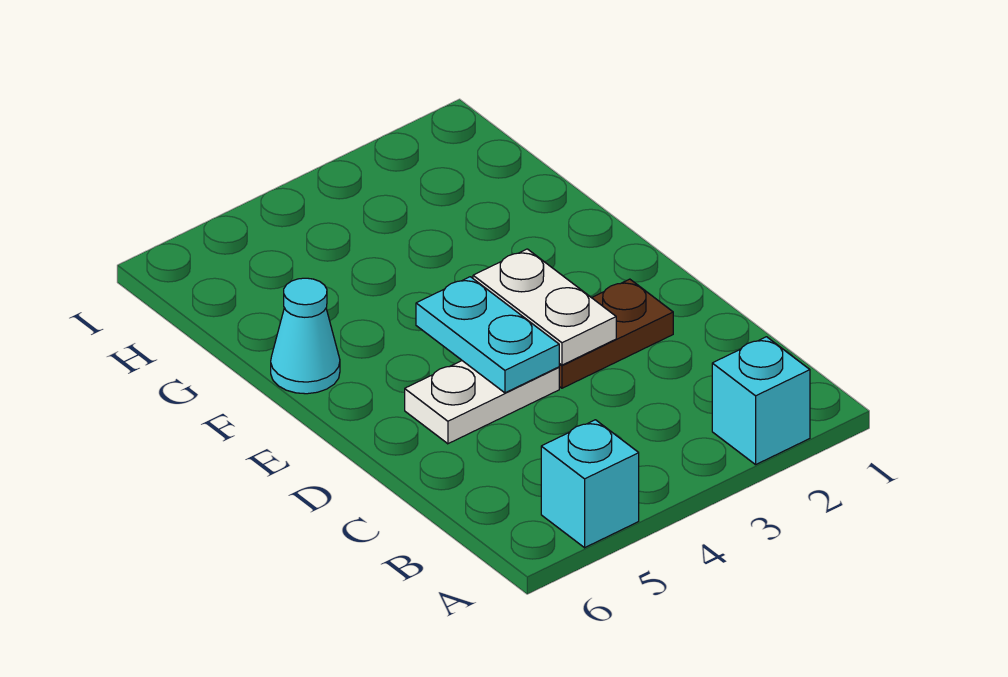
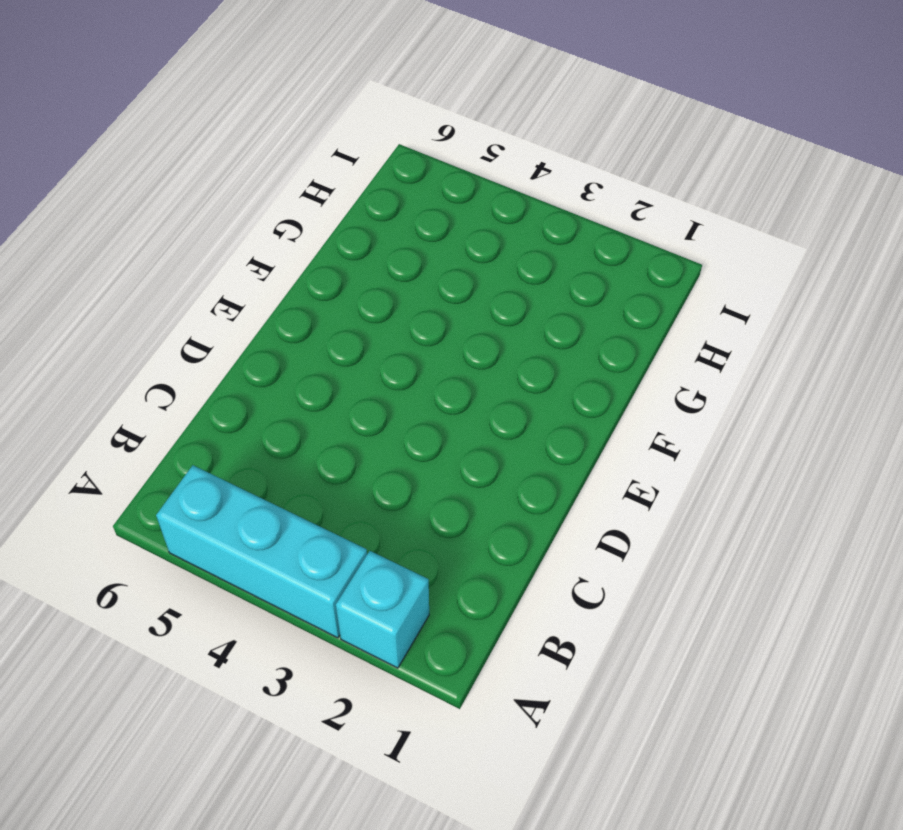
cyan brick A3:A5 level 1 -> cyan brick A5 level 1
none -> brown plate D2:D3 level 1
none -> white plate D4:D5 level 1

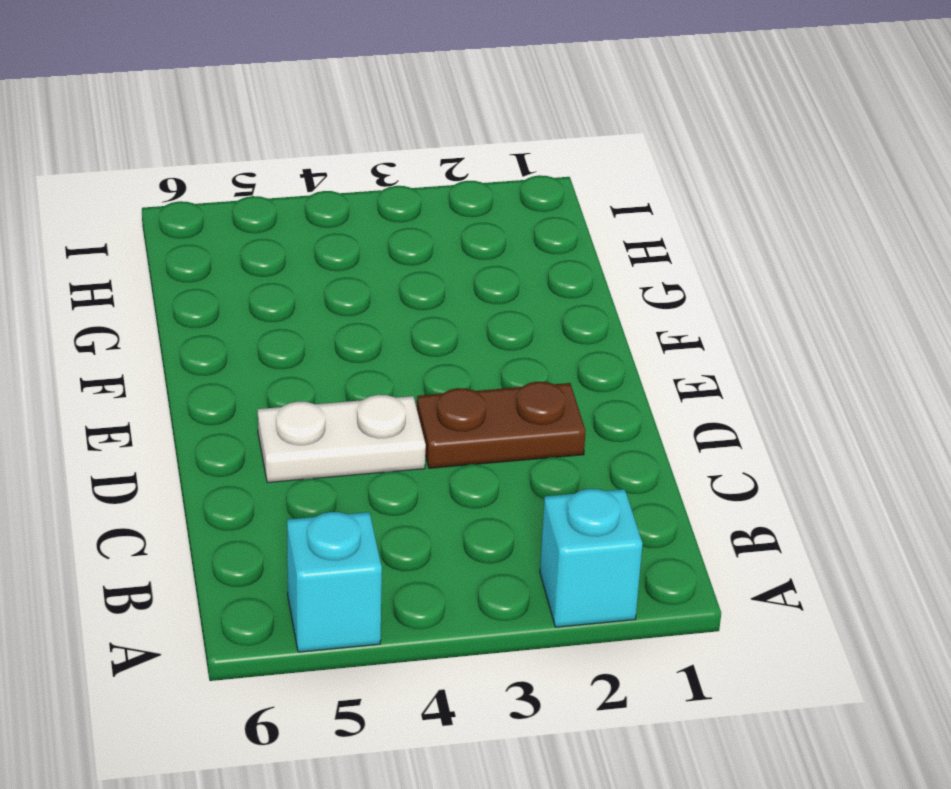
none -> cyan cone F6 level 1
none -> white plate D3:E3 level 2

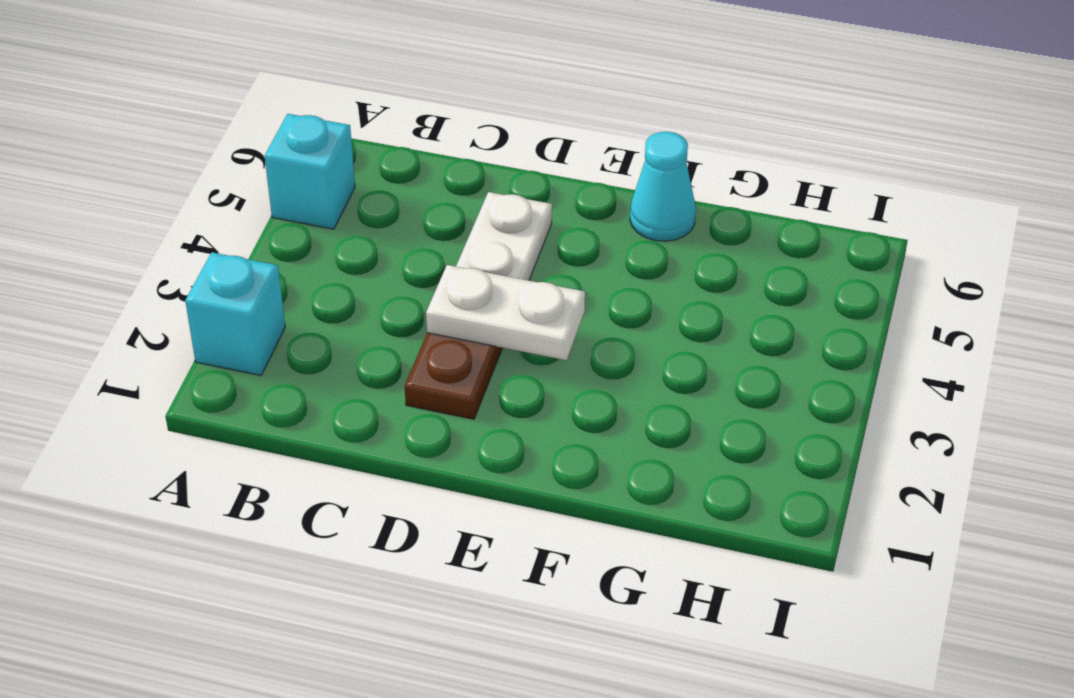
none -> cyan plate D4:E4 level 2

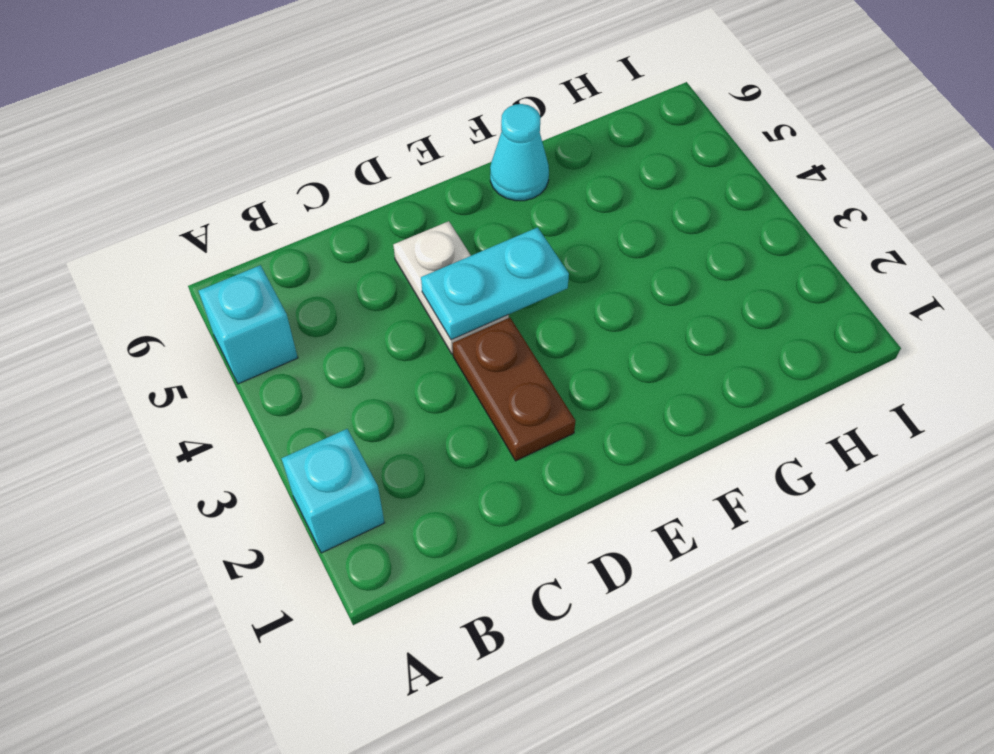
none -> white plate D3:E3 level 2

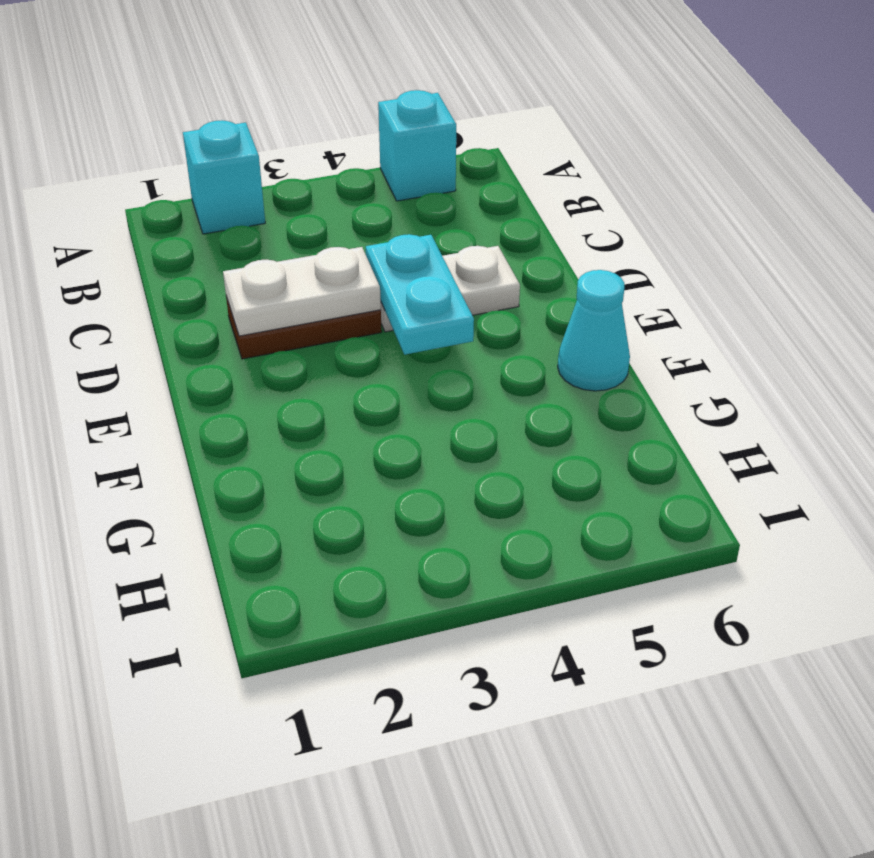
white plate D2:D3 level 2 -> white plate D3:E3 level 2

